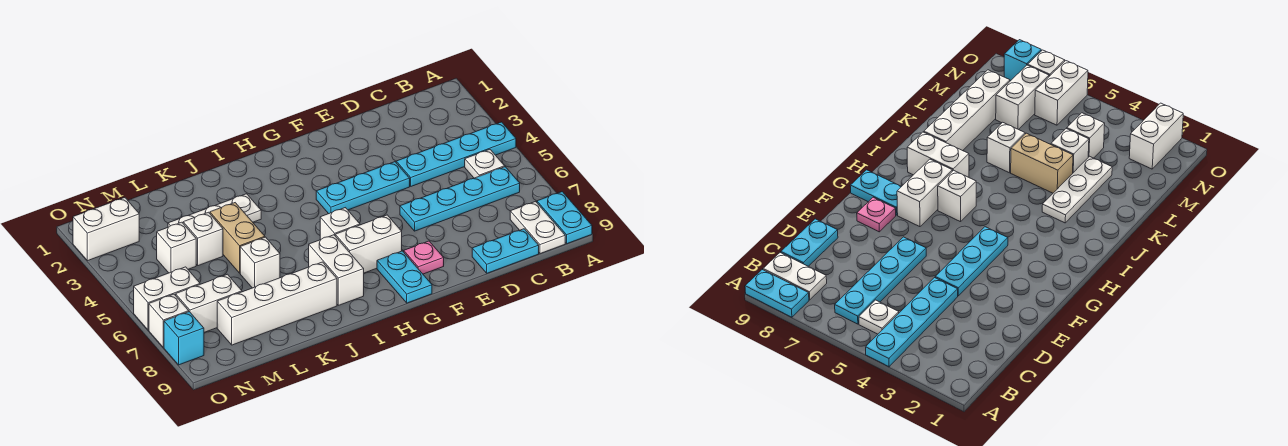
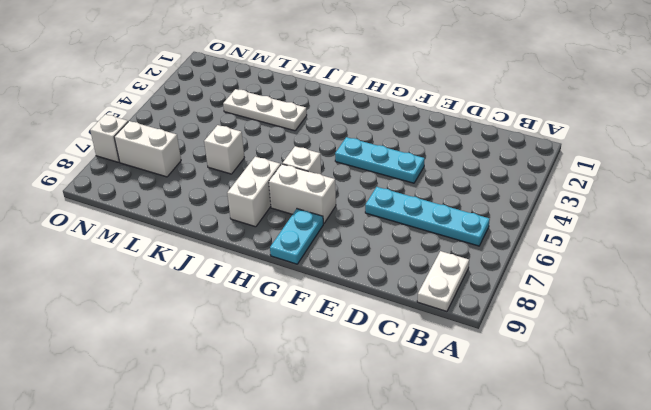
none -> cyan plate A4:D4 level 1
none -> cyan plate A8:A9 level 1
none -> white plate B5 level 1

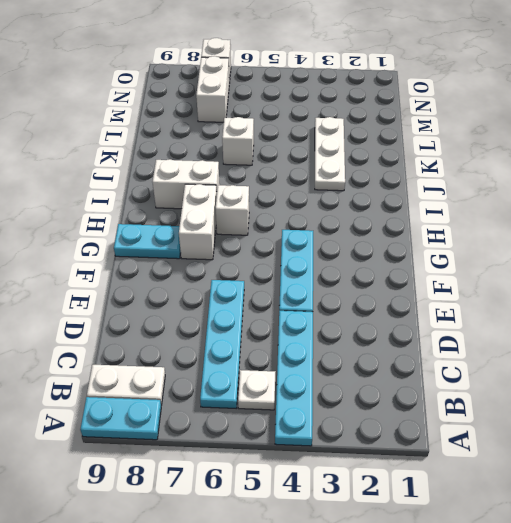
none -> cyan plate C9:D9 level 1
none -> pink plate F8 level 1
none -> white brick J8:M8 level 1

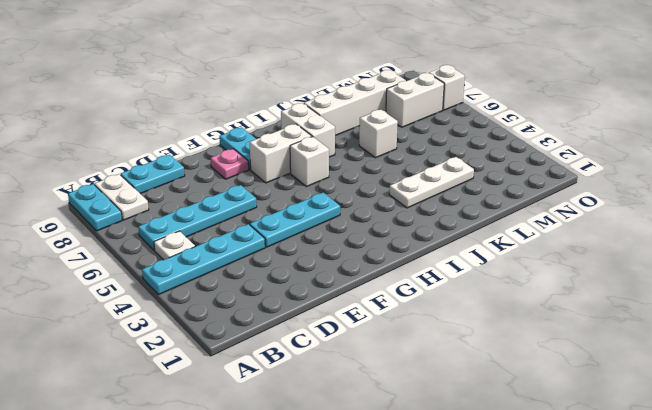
none -> tan brick K4:K5 level 1
none -> white brick L4 level 1
none -> white brick M4 level 1

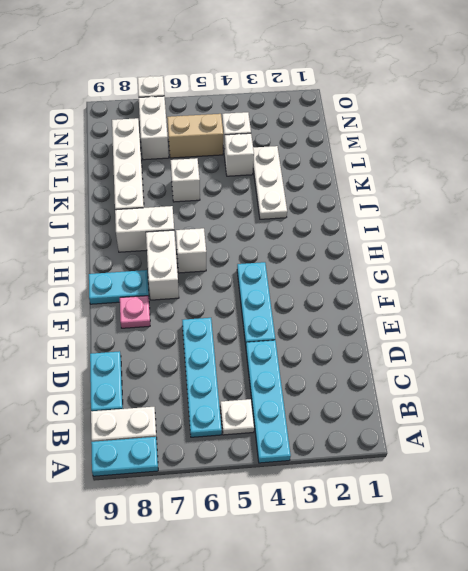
tan brick M5:M6 level 1 -> tan brick K4:K5 level 1
none -> white brick N2:O2 level 1
none -> white brick N6:O6 level 1
none -> cyan brick O8 level 1

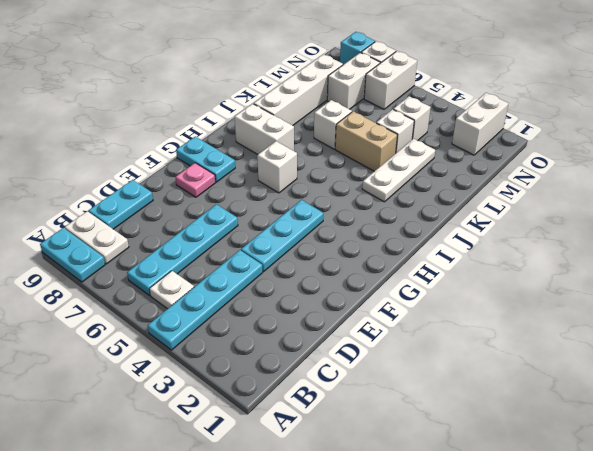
none -> white brick G7:H7 level 1

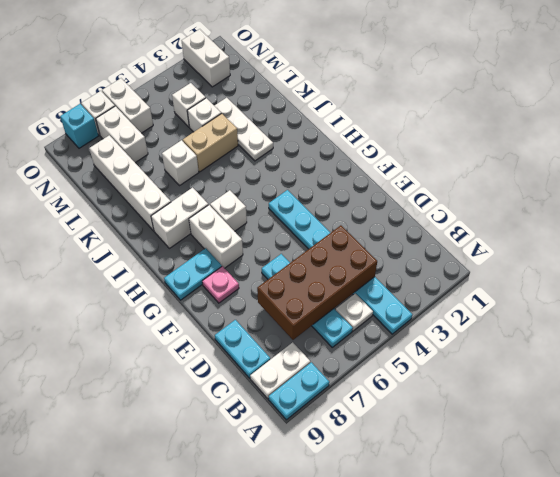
brown brick C4:D7 level 2 -> none

